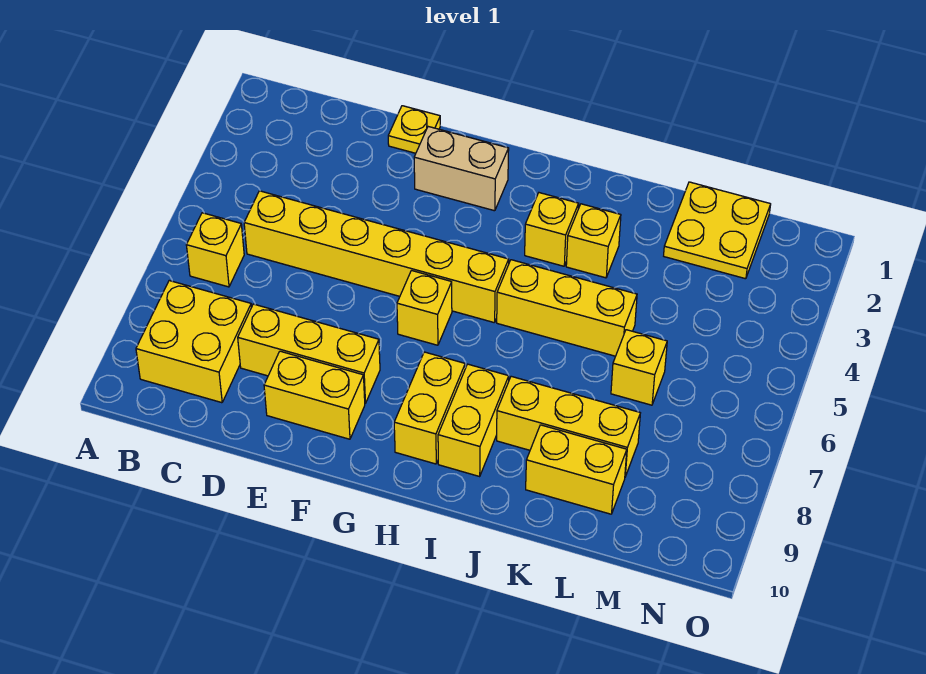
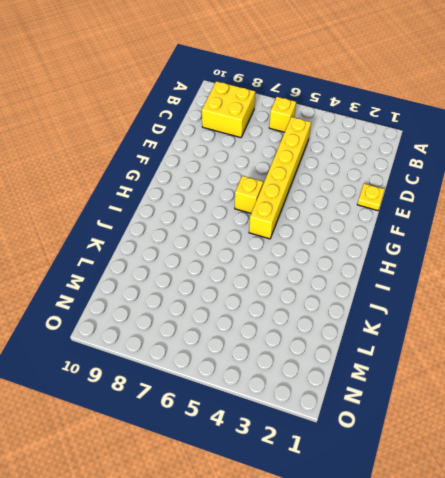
none -> yellow brick D8:F8 level 1
none -> yellow brick E9:F9 level 1
none -> tan brick F2:G2 level 1

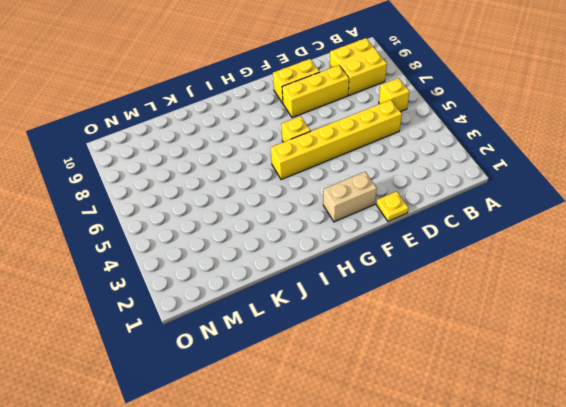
none -> yellow brick H8:H9 level 1
none -> yellow brick I3 level 1
none -> yellow brick I5:K5 level 1

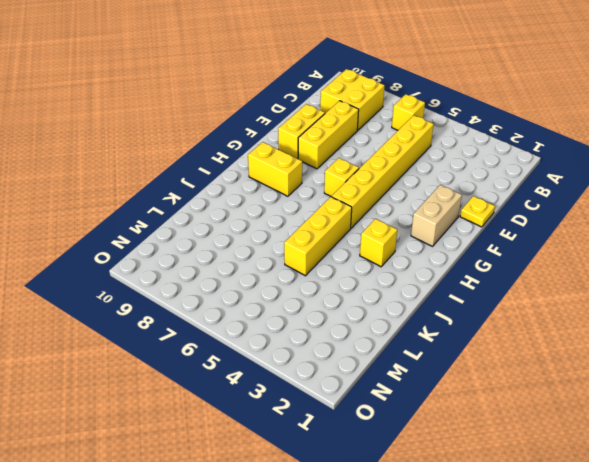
none -> yellow brick I8:I9 level 1
none -> yellow brick J3 level 1
none -> yellow brick J8:L8 level 1

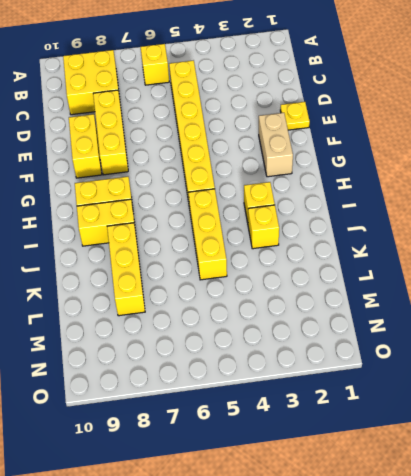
none -> yellow brick G6 level 1
none -> yellow brick K9:L9 level 1
none -> yellow plate L1:M2 level 1

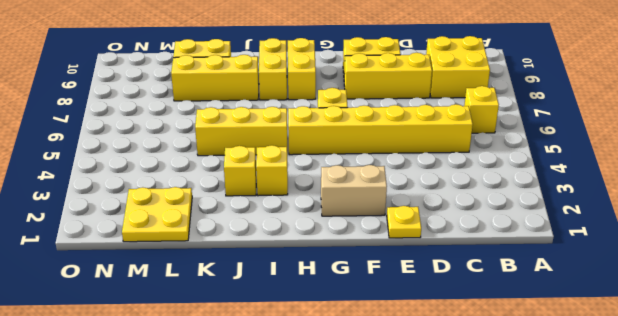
none -> yellow brick L6 level 1

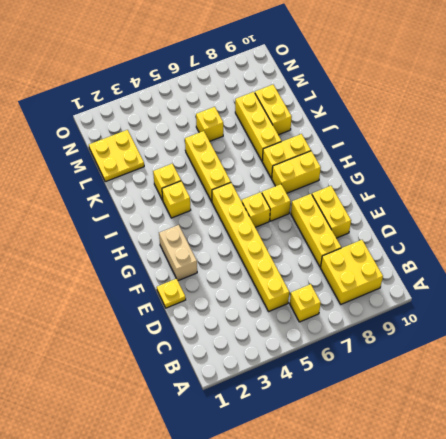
yellow brick G7 level 1 -> none

